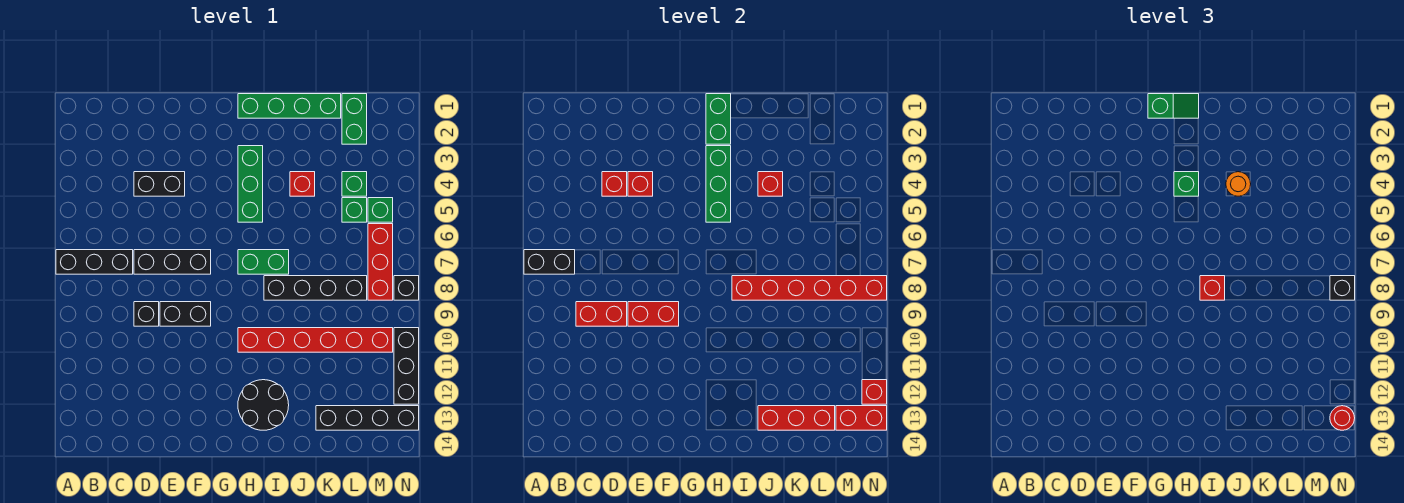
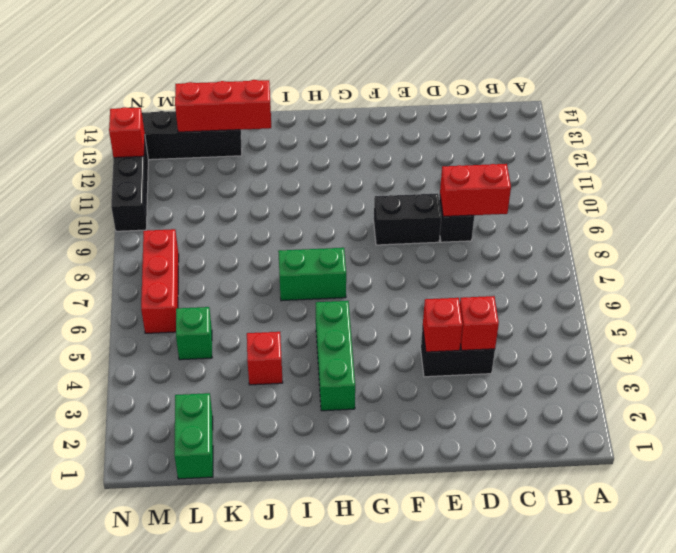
none -> black brick A7:C7 level 1
none -> black brick D7:F7 level 1
none -> green brick H1:K1 level 1
none -> red brick H10:M10 level 1

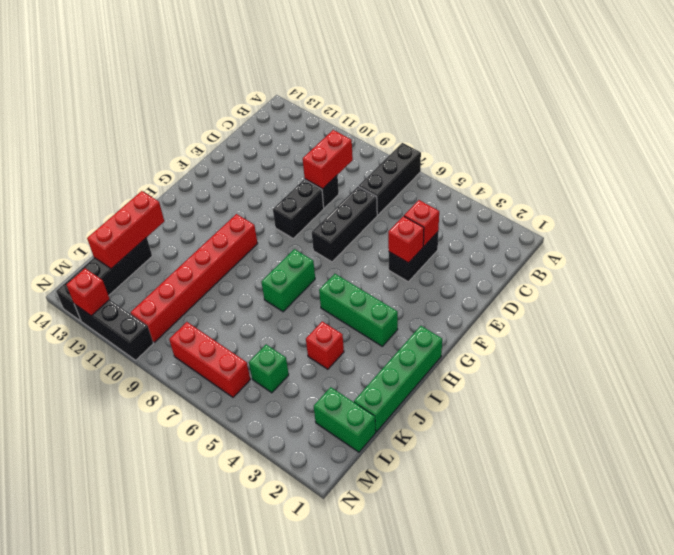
none -> black round brick H12:I13 level 1
none -> black brick I8:L8 level 1
none -> green brick L4 level 1
none -> green brick M5 level 1

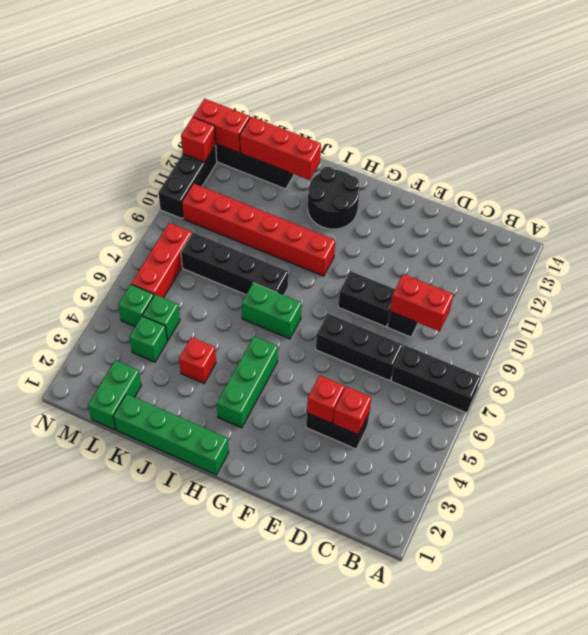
none -> black brick N8 level 1
none -> black brick A7:B7 level 2
none -> red brick E9:F9 level 2
none -> green brick H1:H2 level 2

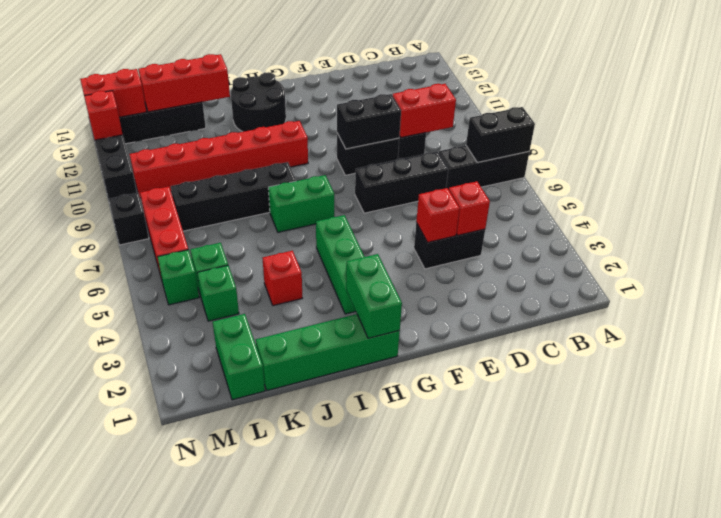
black brick E9:F9 level 2 -> red brick E9:F9 level 2
none -> green brick H3:H5 level 2
none -> red brick I8:N8 level 2
none -> red brick J4 level 2
none -> green slope G1:H1 level 3 top G

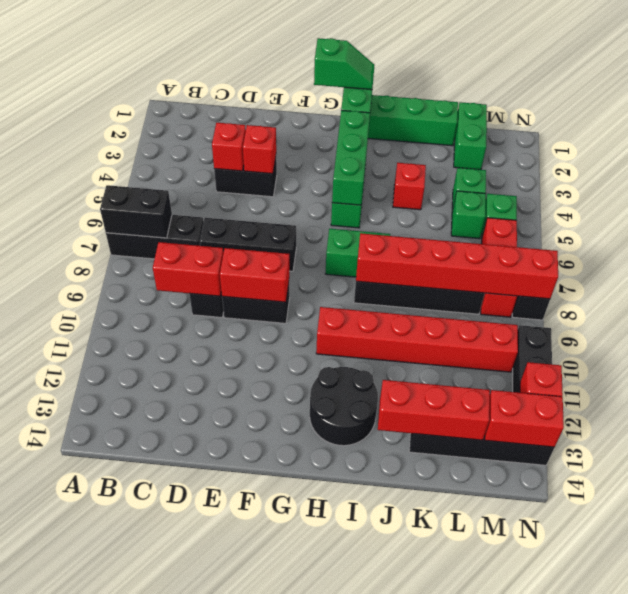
none -> red brick J4 level 2
none -> green brick H4 level 3
none -> red brick I8 level 3
none -> orange round brick J4 level 3

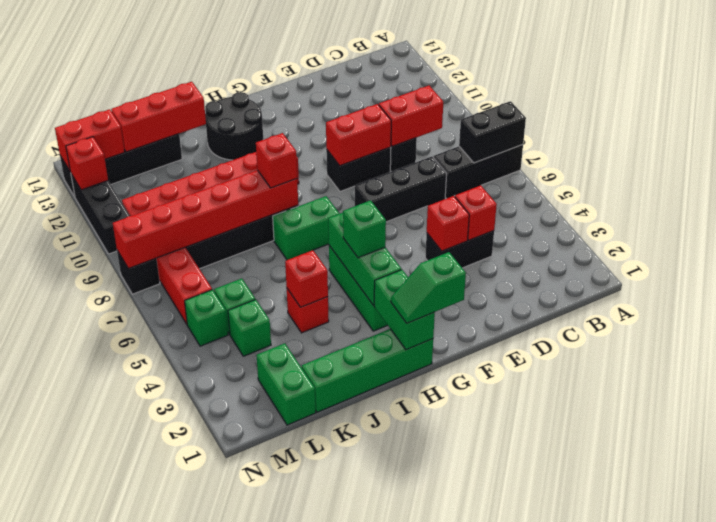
none -> orange round brick J4 level 3
none -> black brick N8 level 3
none -> red round brick N13 level 3

